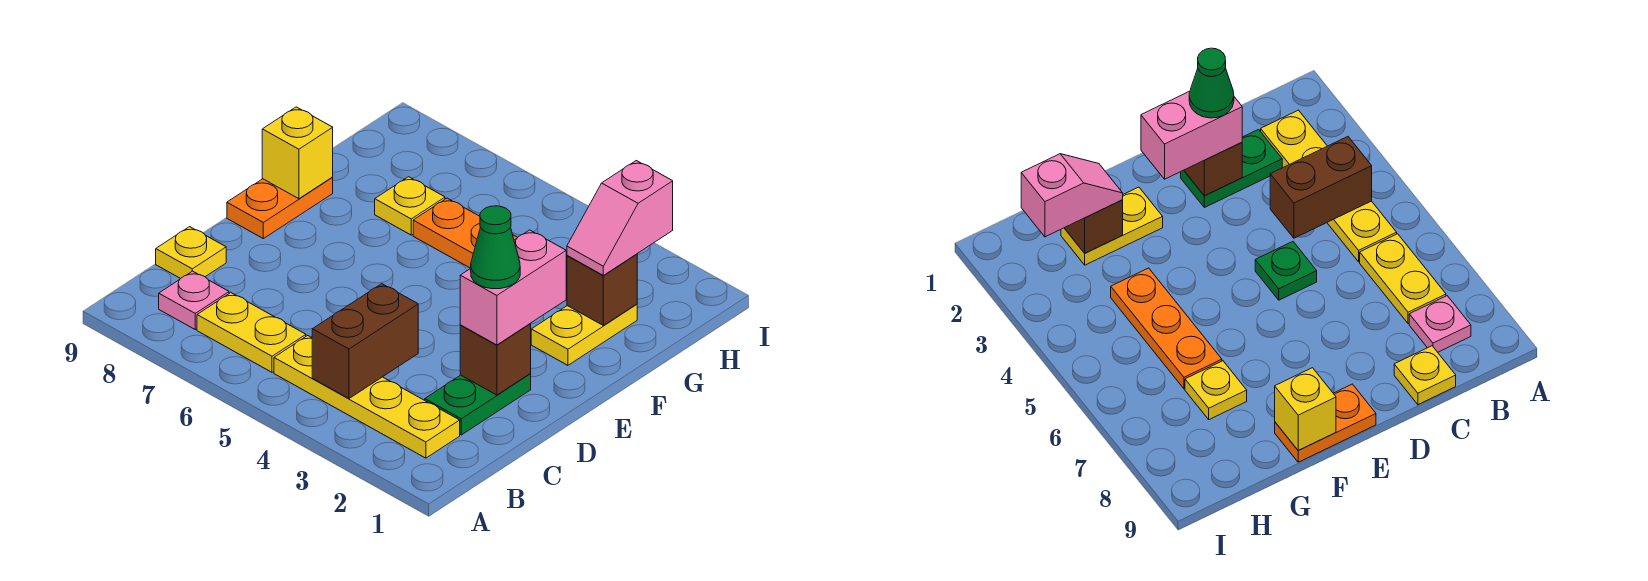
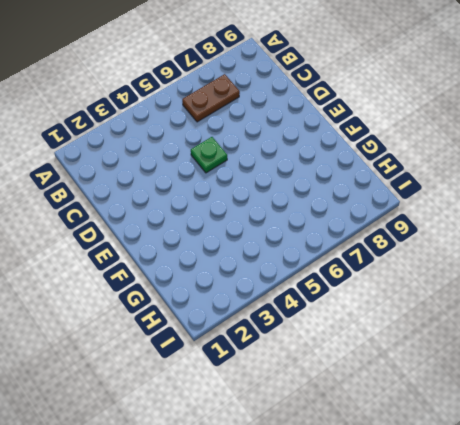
brown plate B6:B7 level 1 -> yellow plate B6:B7 level 1
none -> yellow plate B2:B5 level 1
none -> pink plate B8 level 1
none -> green plate C2:D2 level 1

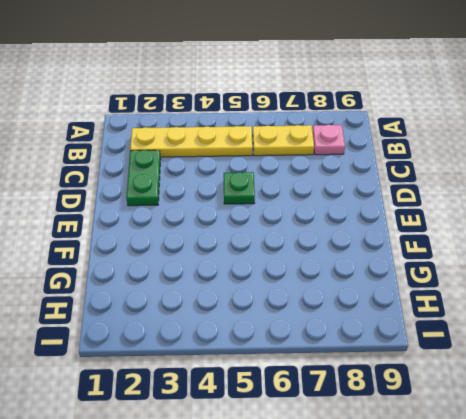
none -> yellow plate C9 level 1
none -> orange plate E9:F9 level 1
none -> yellow plate F2:G2 level 1

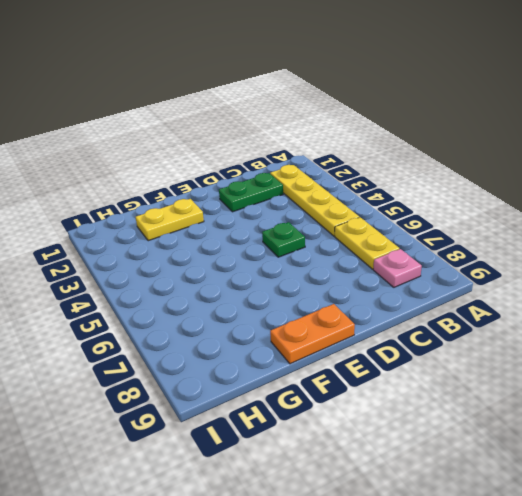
none -> yellow plate C9 level 1
none -> orange plate G4:G6 level 1
none -> yellow plate G7 level 1

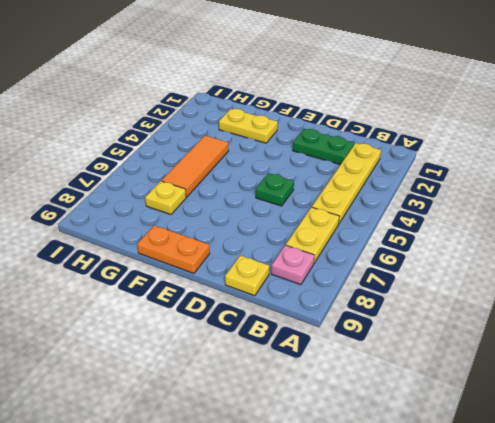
orange tile G4:G6 level 1 -> orange plate G4:G6 level 1
none -> brown brick B4:C4 level 2
none -> brown brick D2 level 2
none -> yellow brick F9 level 2

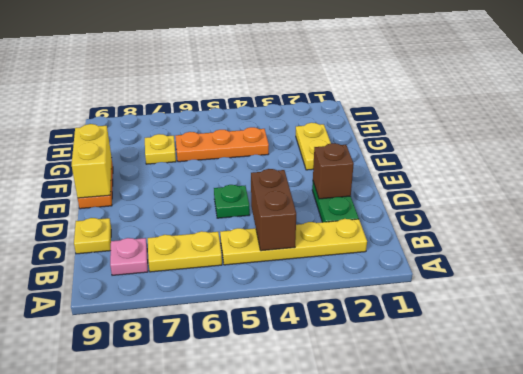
yellow brick E9:F9 level 2 -> yellow brick F9 level 2
none -> brown brick G2 level 2
none -> pink brick D2:E2 level 3
none -> pink slope G2:H2 level 3 top H

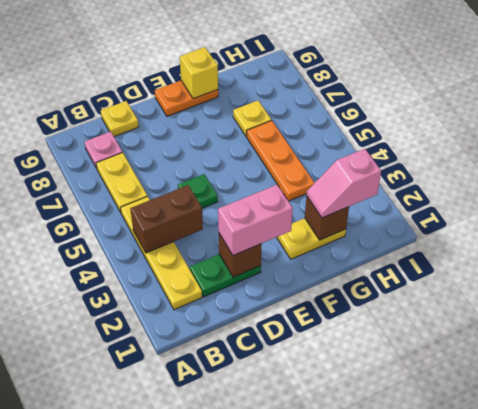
none -> green cone D2 level 4

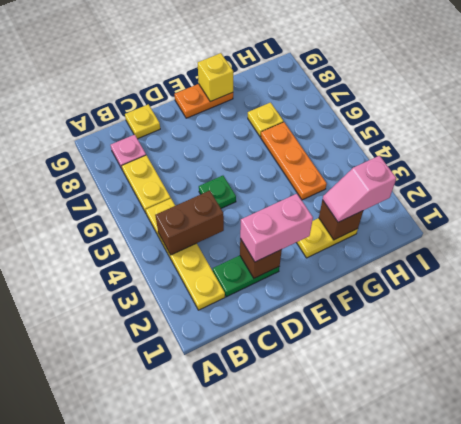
none -> green cone D2 level 4

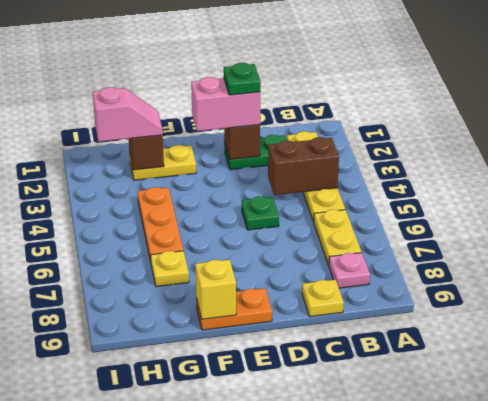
green plate D2 level 4 -> green cone D2 level 4

